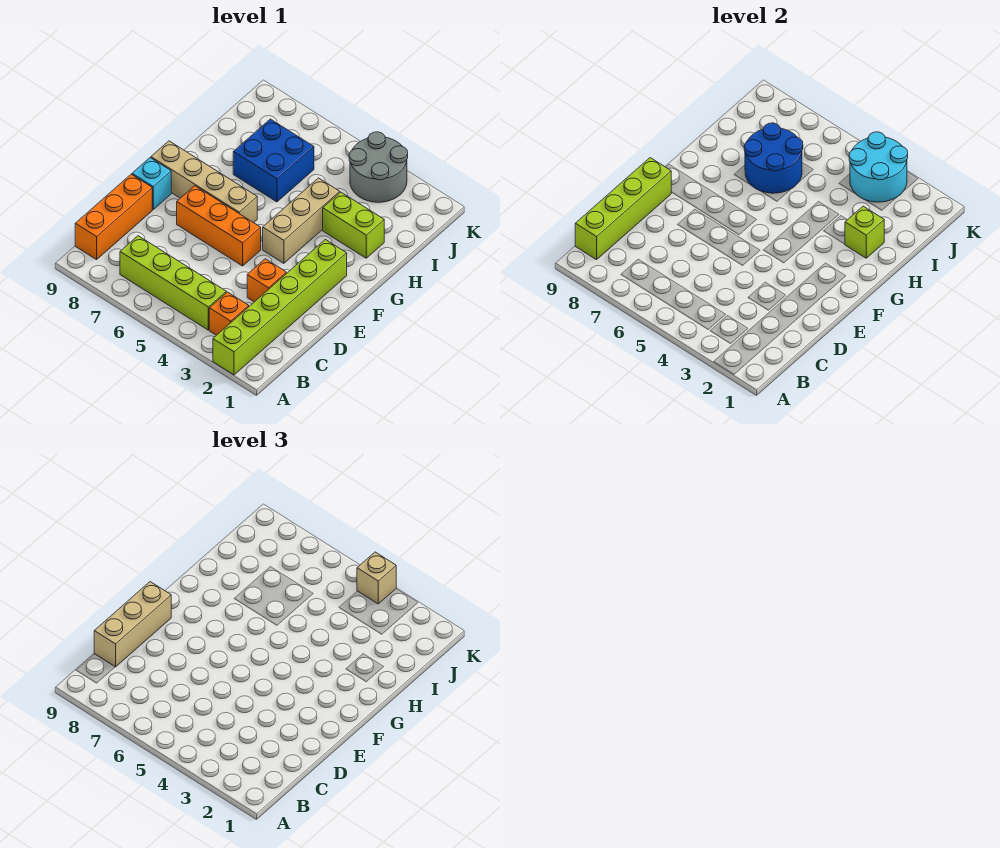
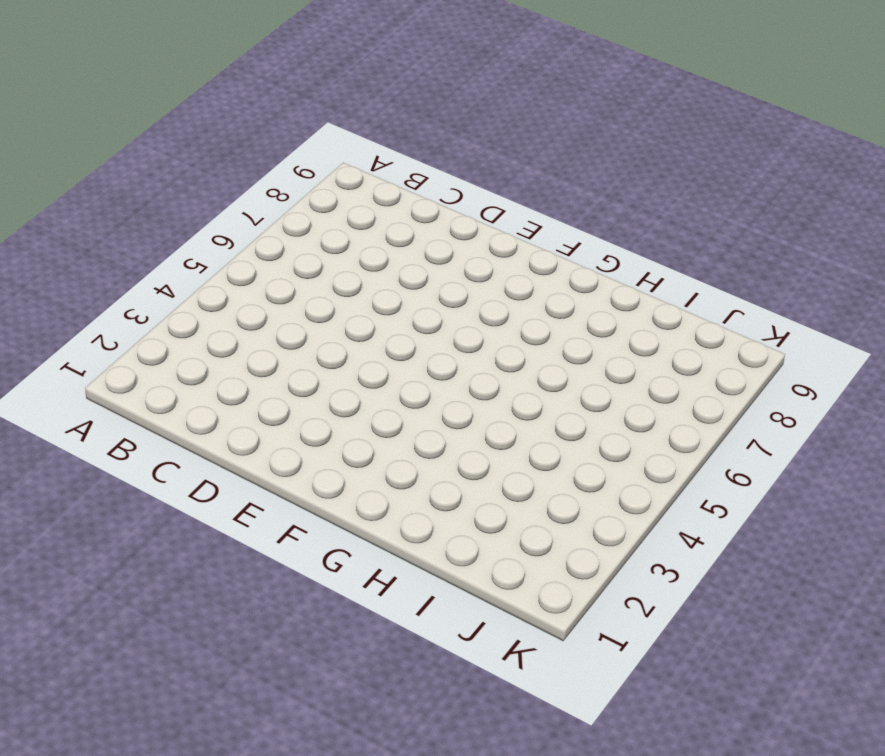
none -> lime brick A2:F2 level 1
none -> orange brick B3 level 1
none -> lime brick B4:B7 level 1

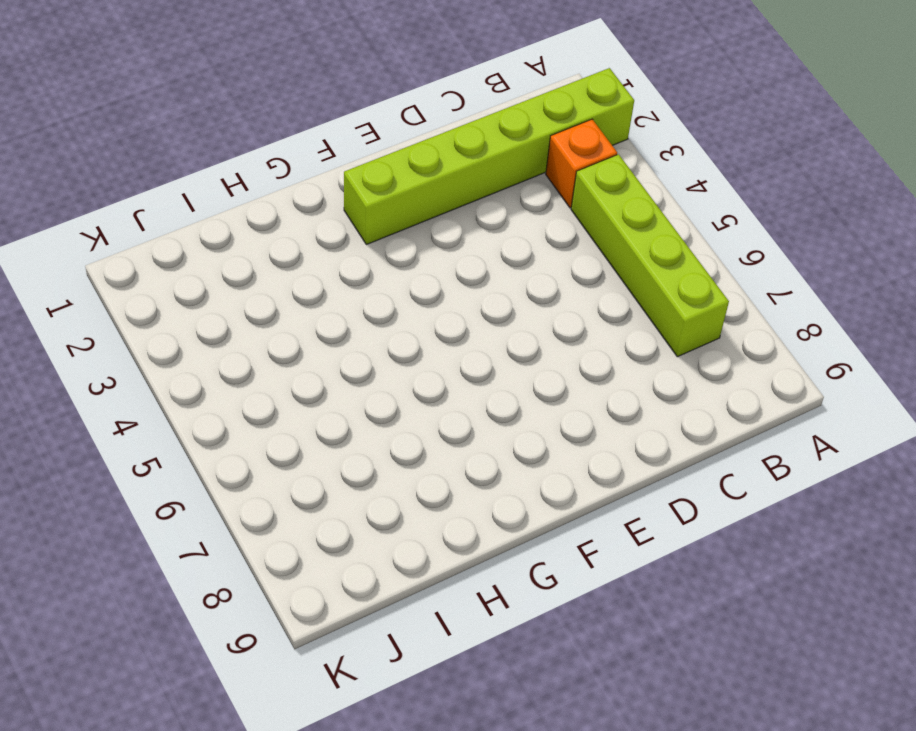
none -> orange brick B9:D9 level 1
none -> orange brick D3 level 1
none -> orange brick E5:E7 level 1

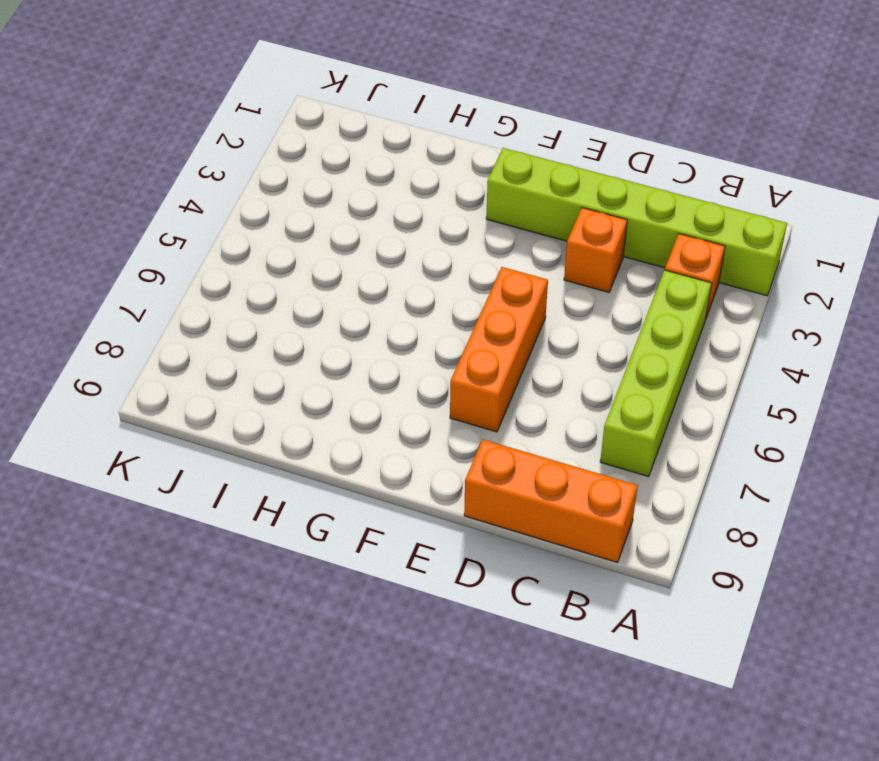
none -> cyan brick E9 level 1
none -> tan brick F4:H4 level 1
none -> tan brick F6:F9 level 1

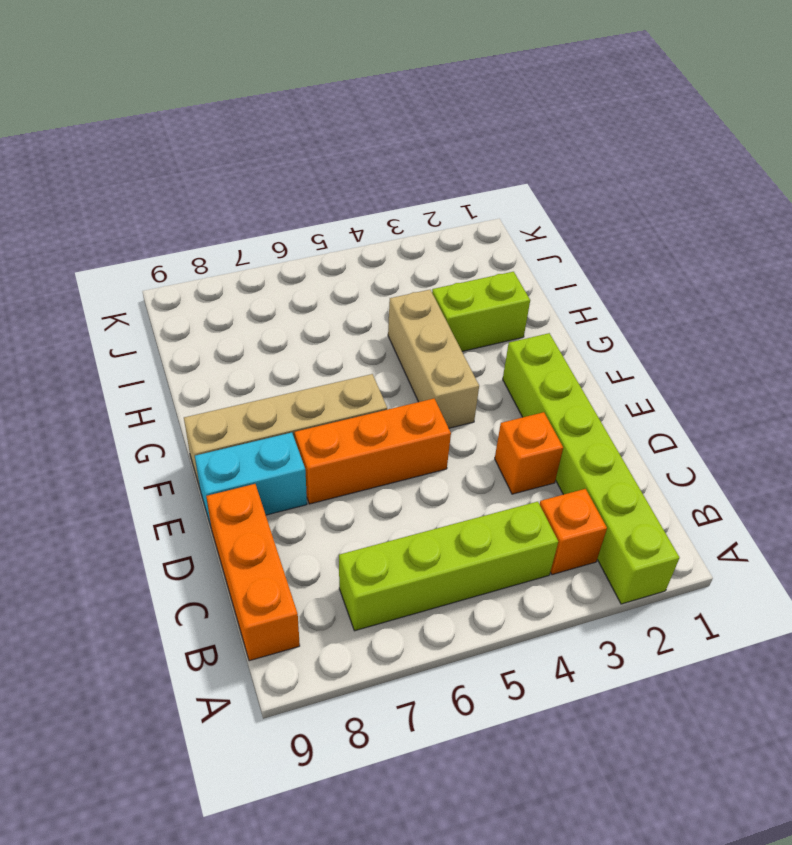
cyan brick E8:E9 level 1 -> cyan brick E9 level 1
none -> blue brick H6:I7 level 1
none -> grey round brick J3:K4 level 1
none -> lime brick B9:E9 level 2

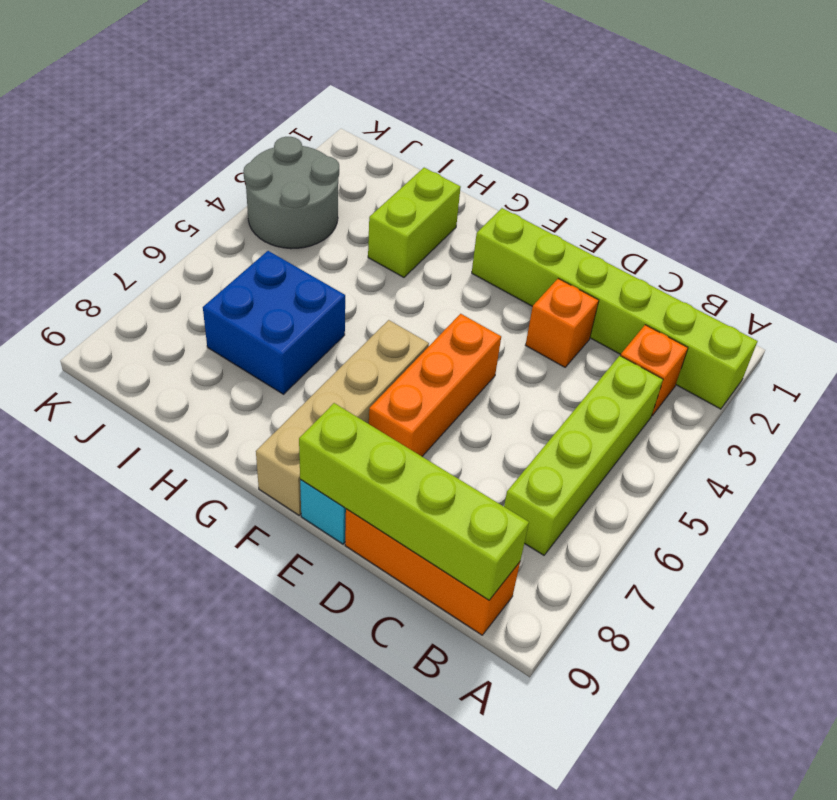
none -> tan brick F4:H4 level 1
none -> lime brick H2 level 2
none -> blue round brick H6:I7 level 2

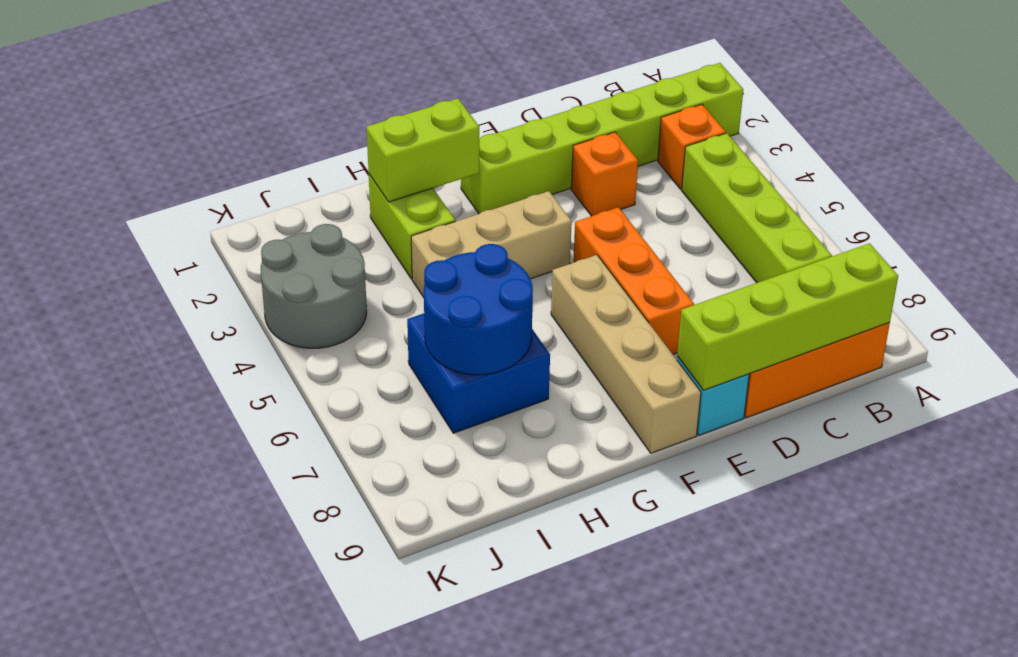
lime brick G2:H2 level 2 -> lime brick H2 level 2
none -> cyan round brick J3:K4 level 2
none -> tan brick C9:E9 level 3
none -> tan brick K4 level 3

